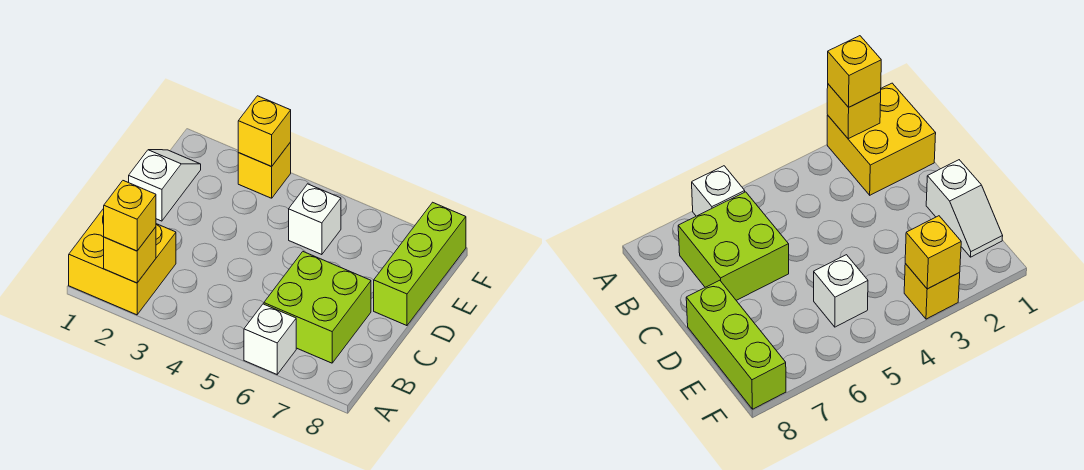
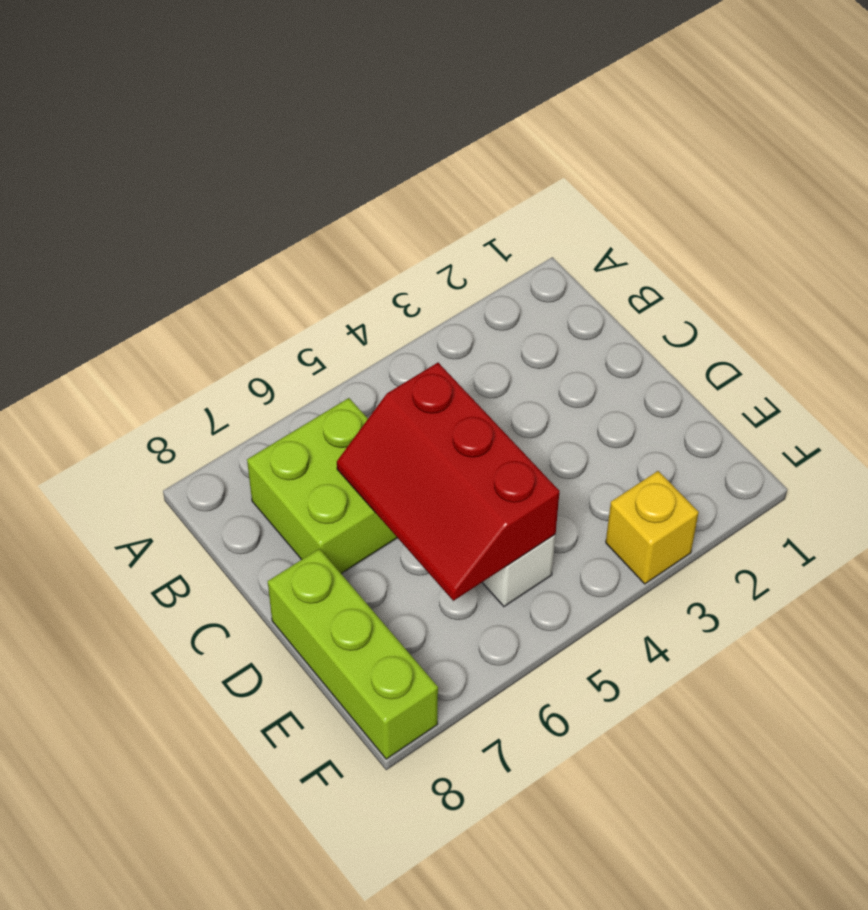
red slope C5:E6 level 2 top 5 -> none
none -> yellow brick A1:B2 level 1
none -> white brick A6 level 1

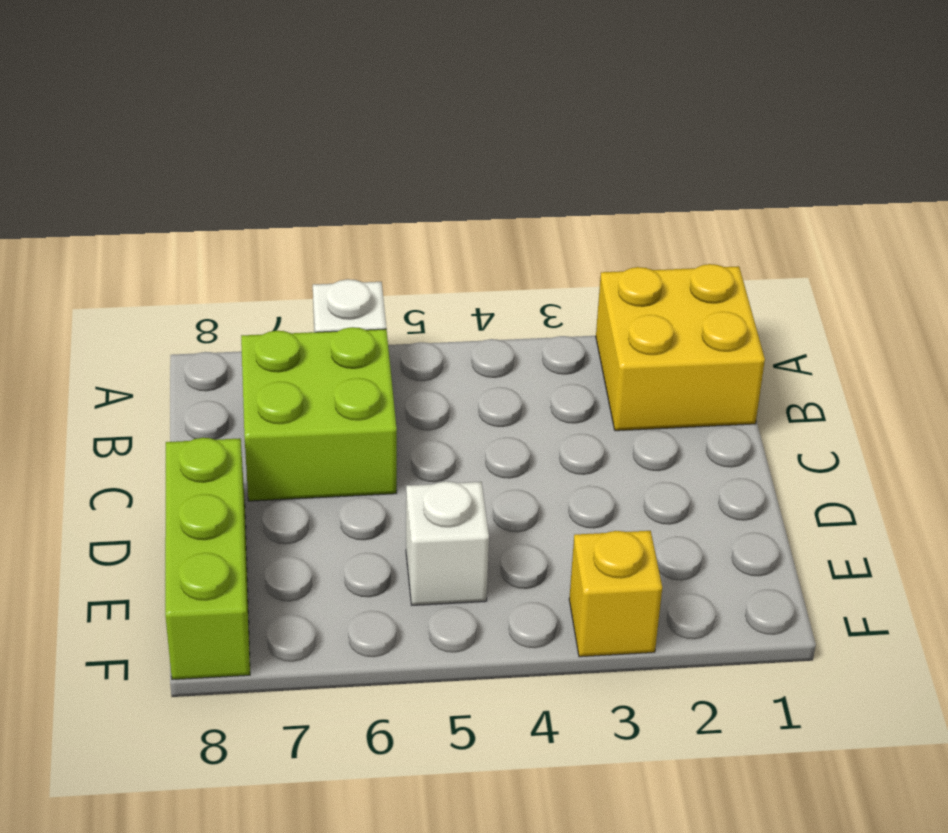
none -> white slope D1:E1 level 1 top D
none -> yellow brick A2 level 2

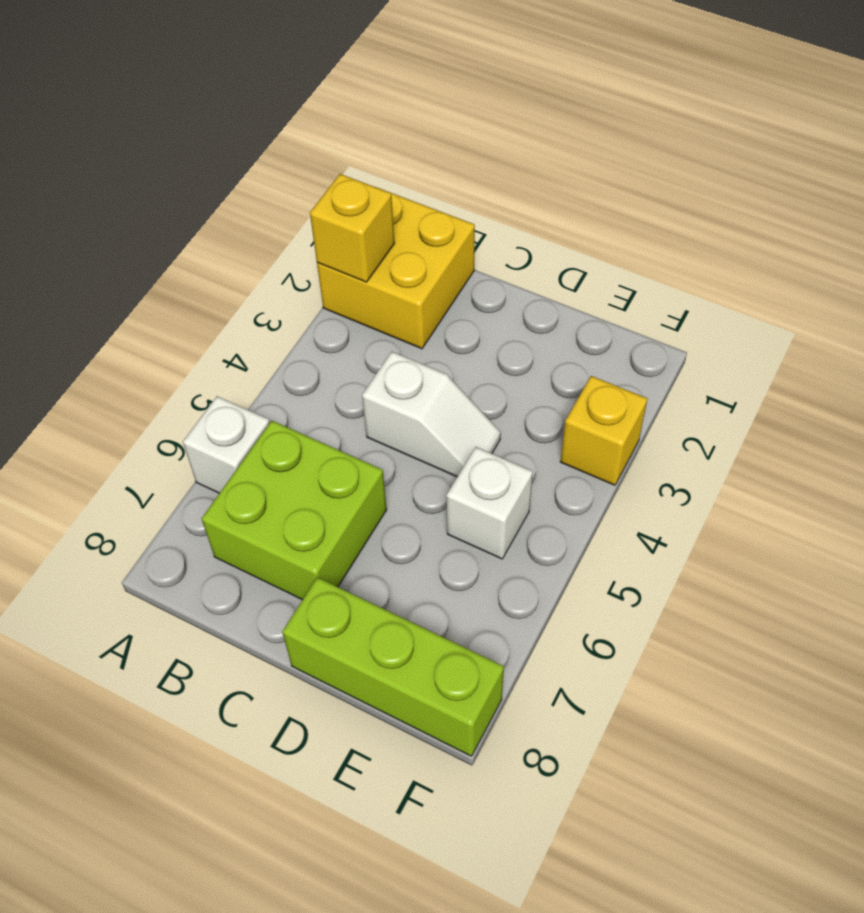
white slope C4:D4 level 1 top C -> white slope D1:E1 level 1 top D
none -> yellow brick F3 level 2
none -> yellow brick A2 level 3

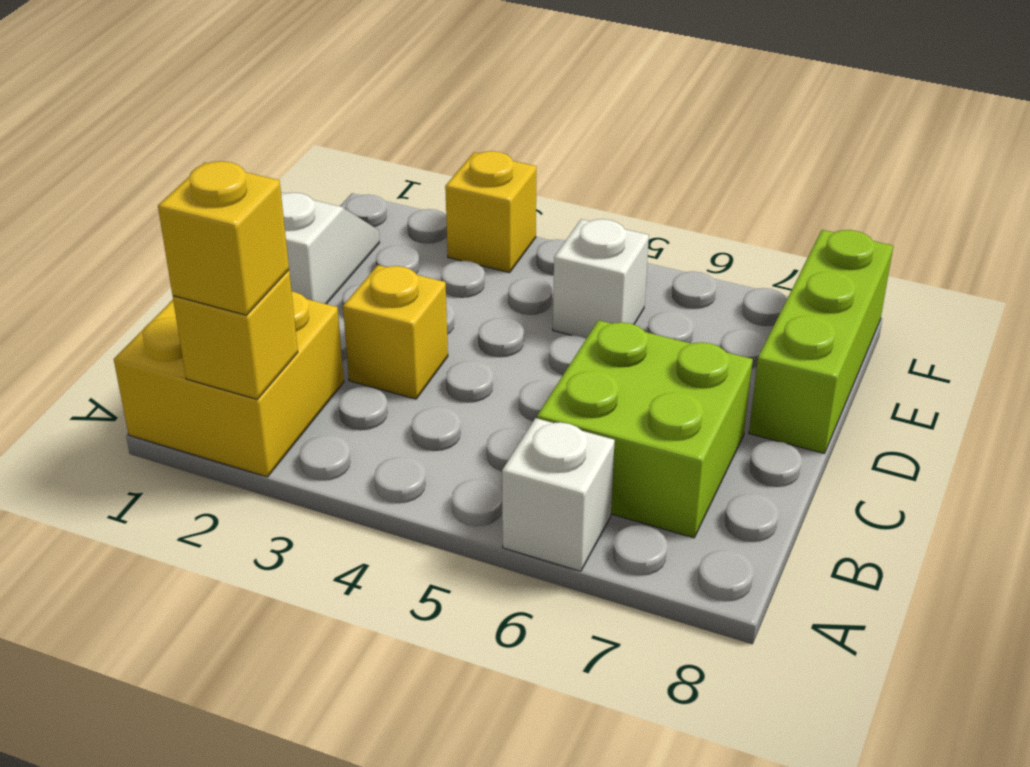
yellow brick C3 level 1 -> yellow brick F3 level 2

